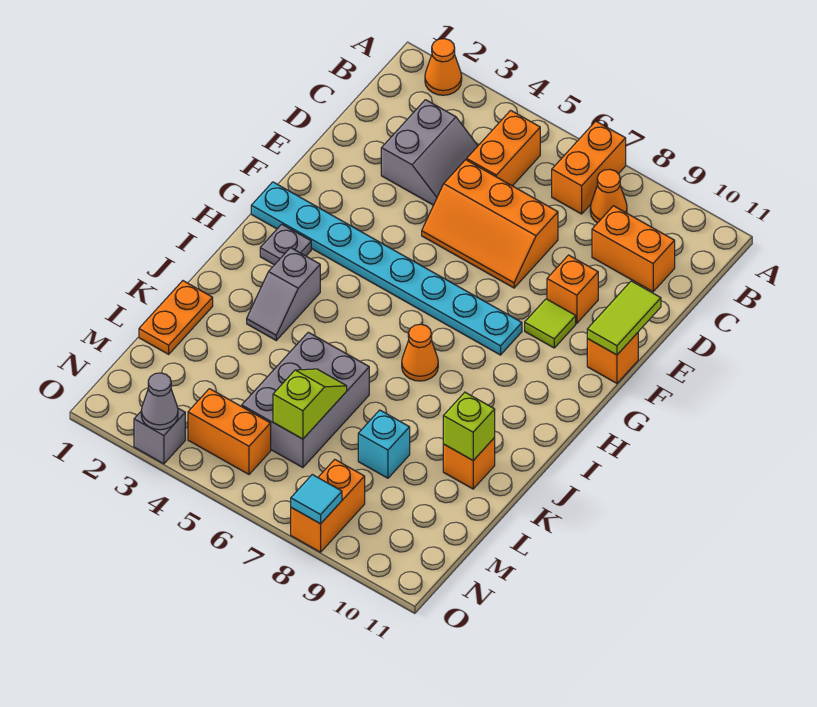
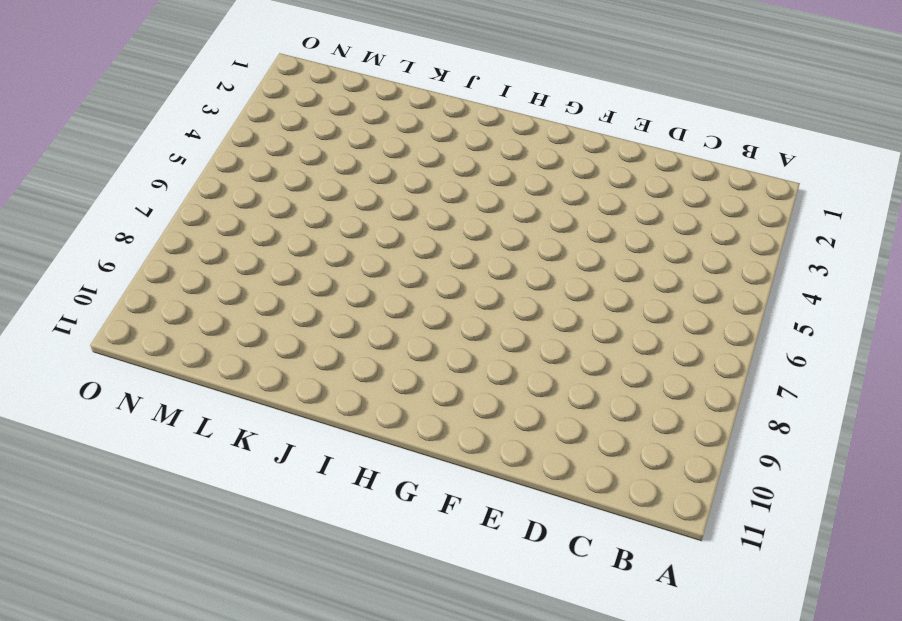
none -> orange cone A2 level 1
none -> orange brick A7:B7 level 1
none -> orange brick B5:C5 level 1

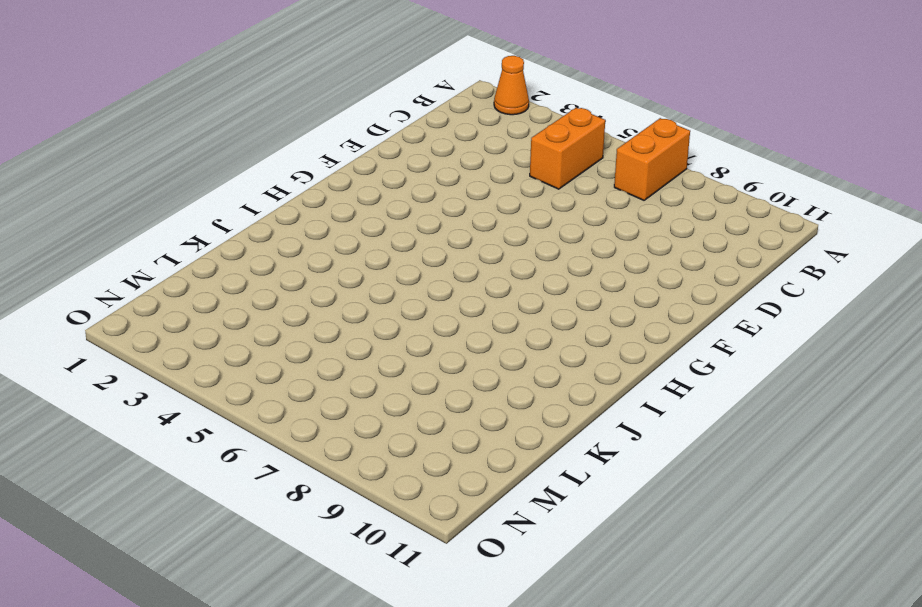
none -> orange cone B8 level 1
none -> grey slope C3:D4 level 1 top 3
none -> orange brick C9:C10 level 1

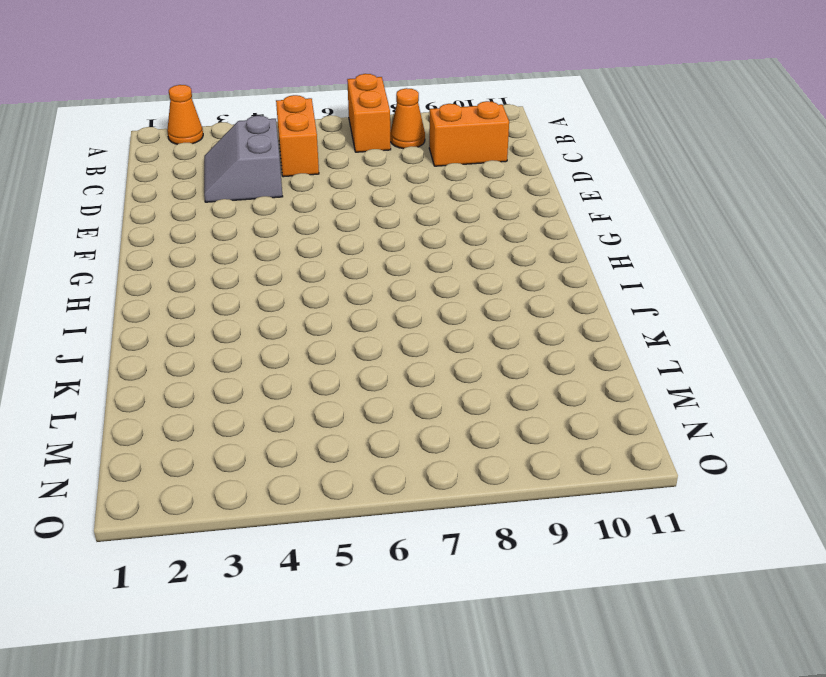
grey slope C3:D4 level 1 top 4 -> grey slope C3:D4 level 1 top 3
none -> orange slope D5:E7 level 1 top D
none -> orange brick E9 level 1
none -> lime tile F9 level 1

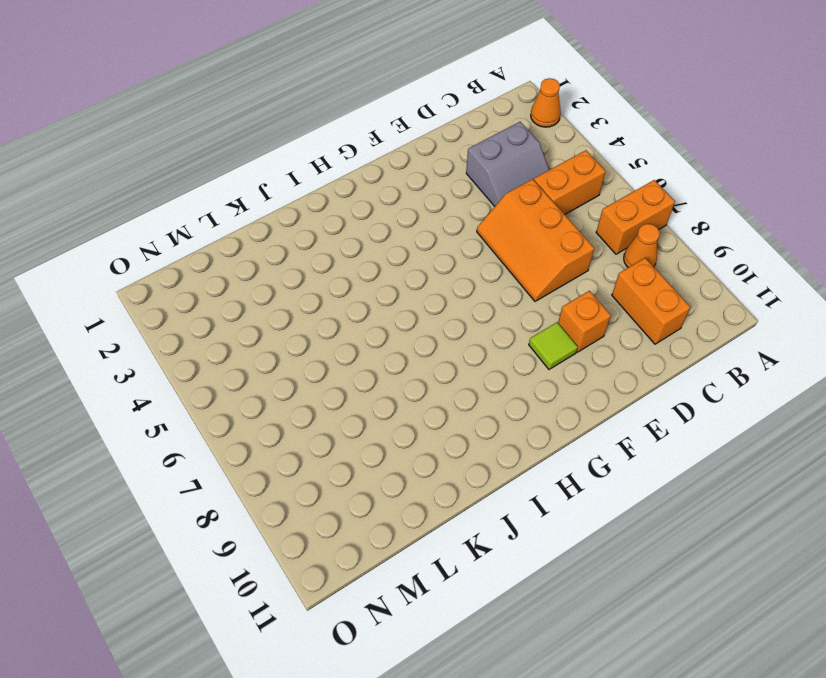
none -> orange brick F11 level 1
none -> cyan plate G1:G8 level 1
none -> grey plate H2 level 1

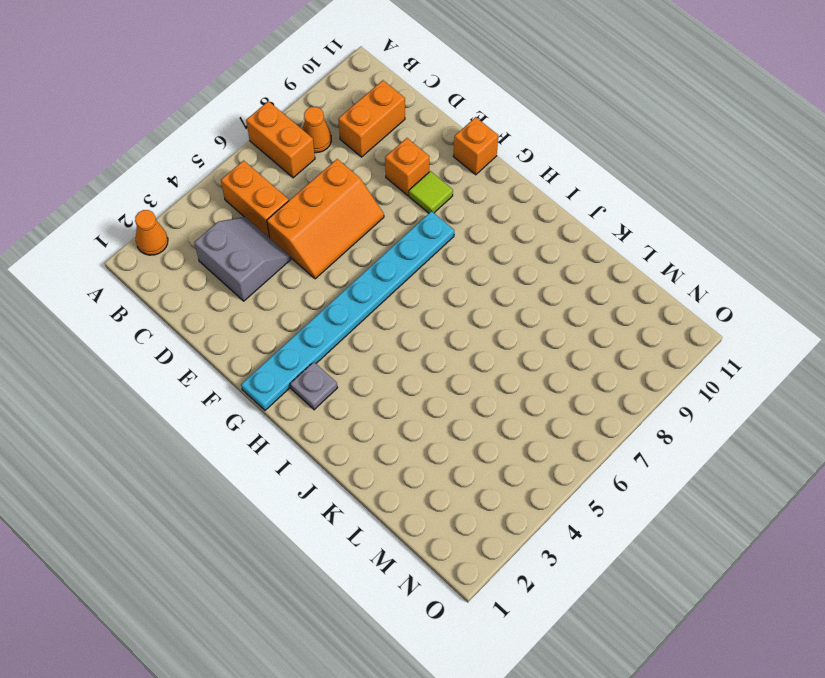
none -> grey slope I3:J3 level 1 top I
none -> orange cone I7 level 1
none -> orange plate K1:L1 level 1

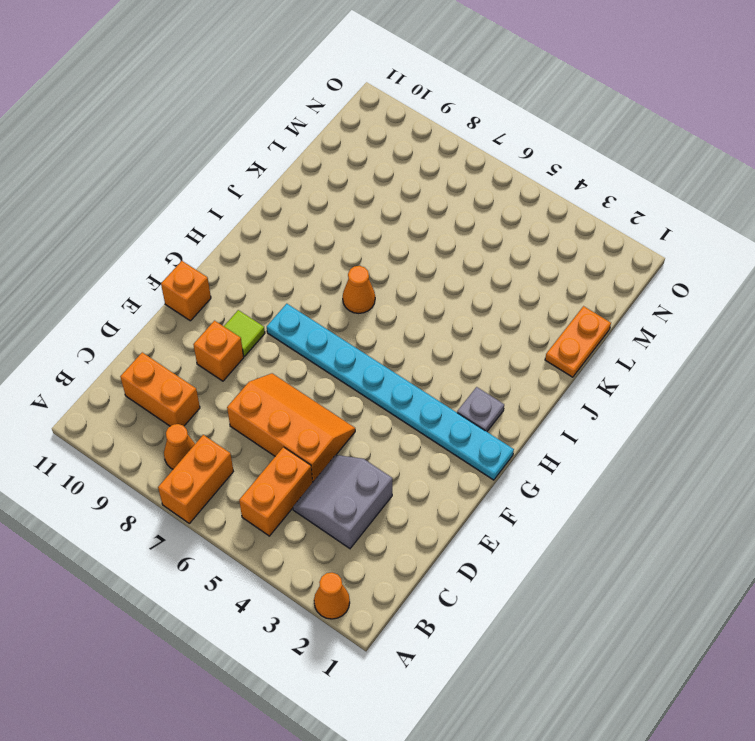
none -> grey slope I3:J3 level 1 top I
none -> grey brick K5:M6 level 1
none -> orange brick K10 level 1

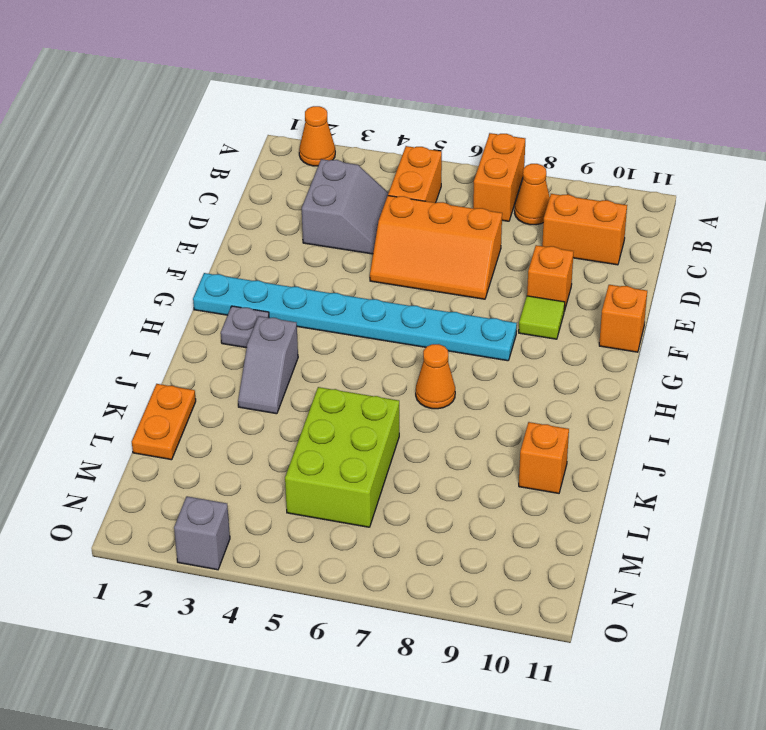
lime brick K5:M6 level 1 -> grey brick K5:M6 level 1
none -> cyan brick L8 level 1
none -> orange brick N4:N5 level 1
none -> orange brick N8:O8 level 1

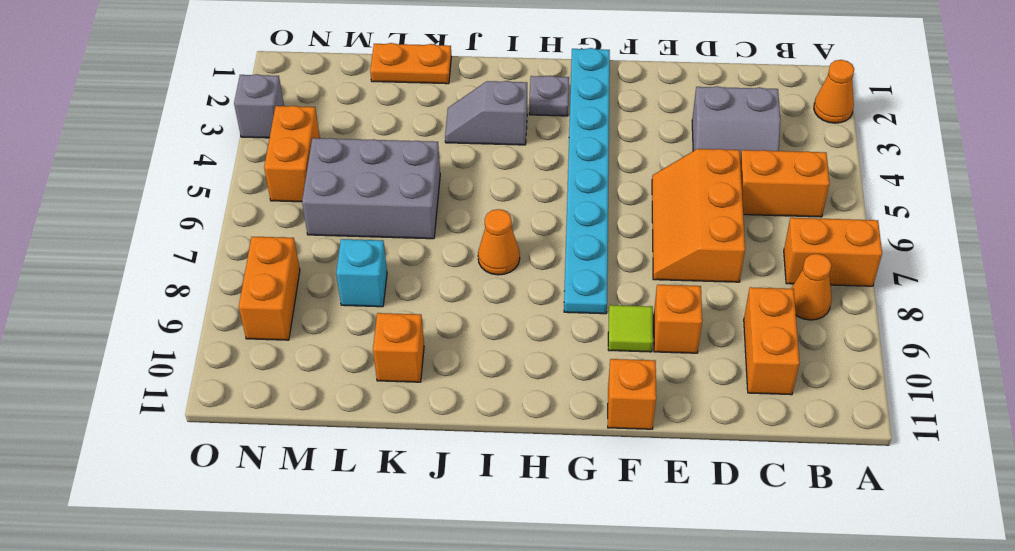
orange brick N8:N9 level 1 -> orange brick N8:O8 level 1
none -> lime tile E11:F11 level 2
none -> lime brick K10 level 2
none -> lime slope L6:M6 level 2 top M

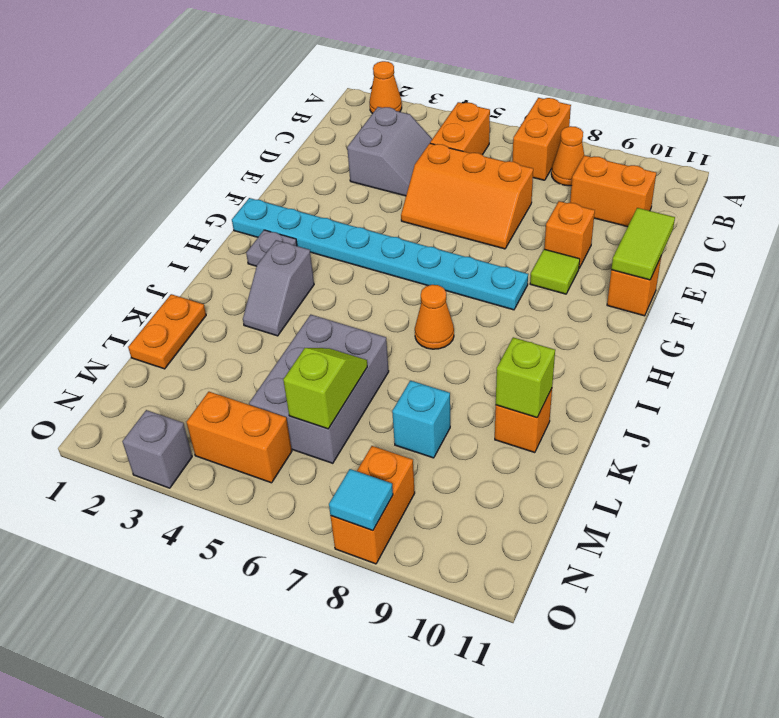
none -> grey cone O3 level 2

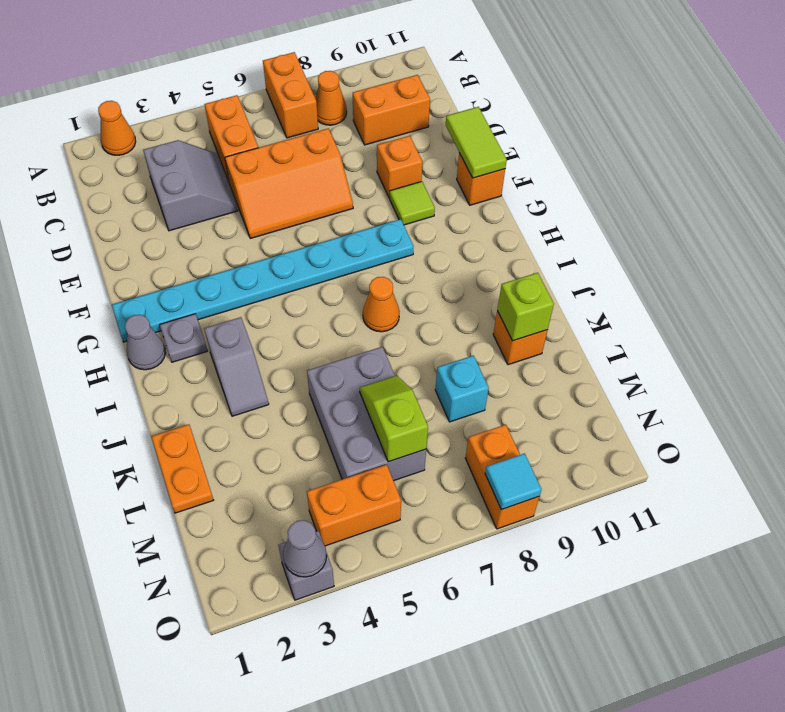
grey cone H1 level 1 -> none

